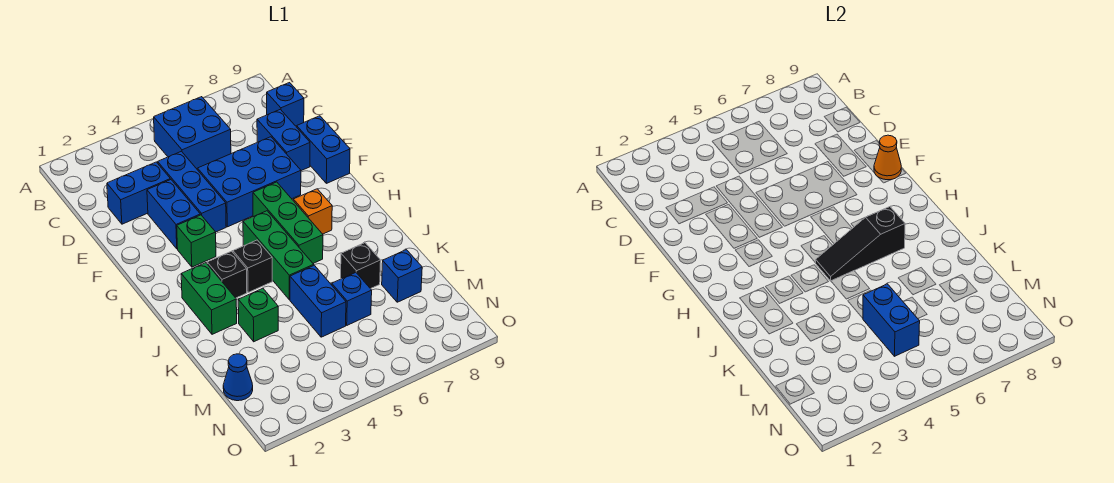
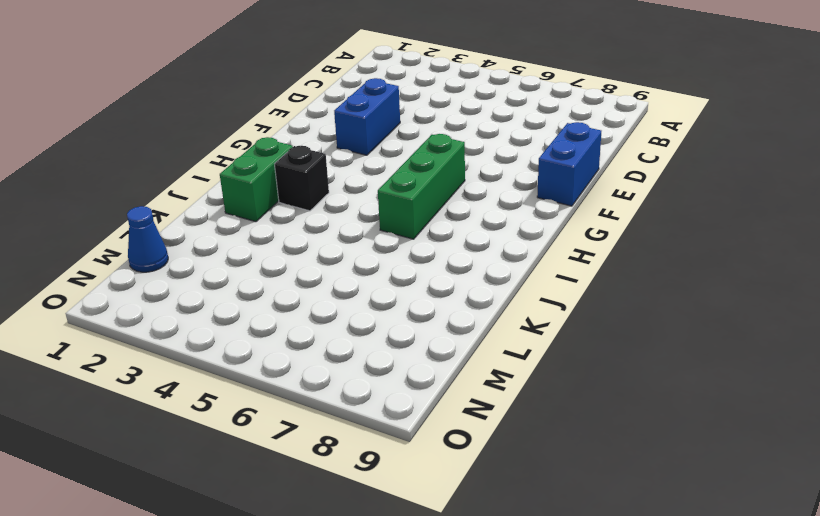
none -> blue brick B5:C6 level 1
none -> blue brick C9 level 1
none -> blue brick D2:D3 level 1

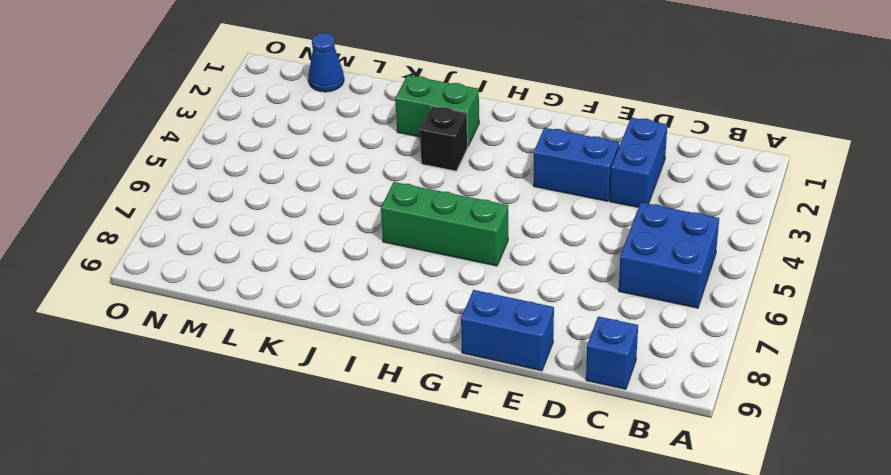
none -> blue brick D4:F4 level 1
none -> blue brick D8:E8 level 1
none -> blue brick E5:F7 level 1

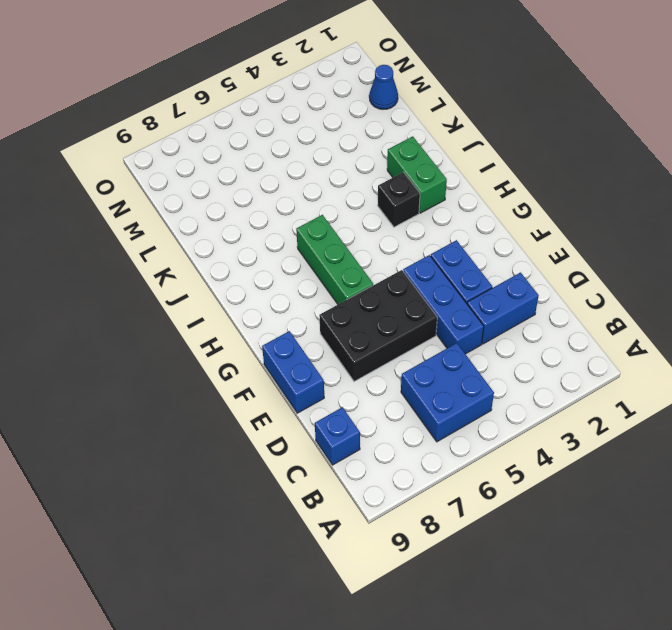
black brick E5:F7 level 1 -> blue brick E5:F7 level 1
none -> blue brick D8:E8 level 1
none -> green brick G3 level 1
none -> green brick H5:J5 level 1

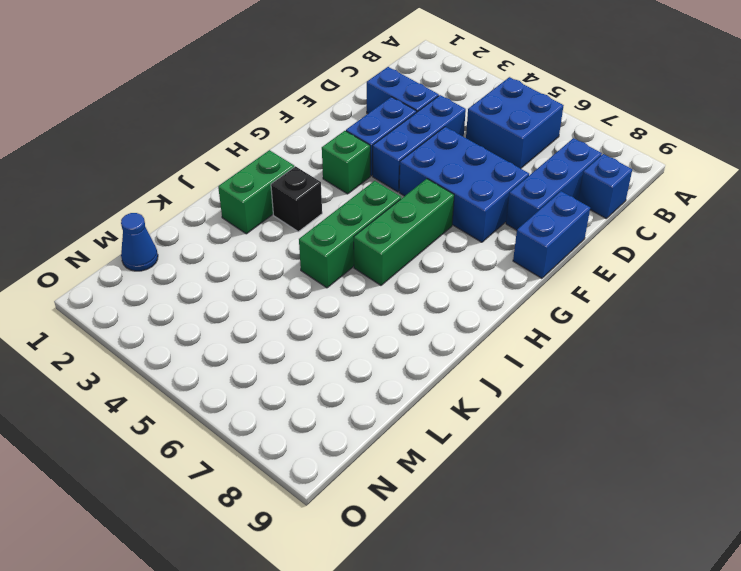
blue brick C8:E8 level 1 -> blue brick D8:E8 level 1
none -> orange brick H7 level 1
none -> black brick I4 level 1
none -> green brick K3 level 1

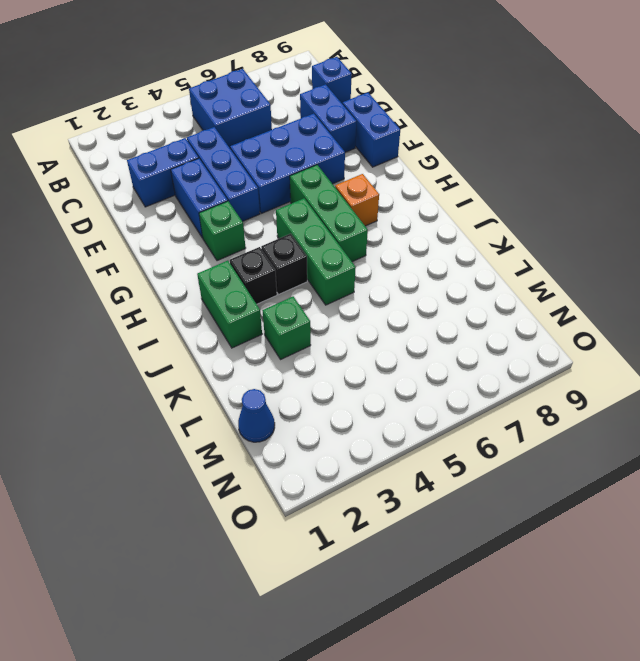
none -> blue brick K5:L5 level 1
none -> black brick K7 level 1
none -> blue brick L6 level 1

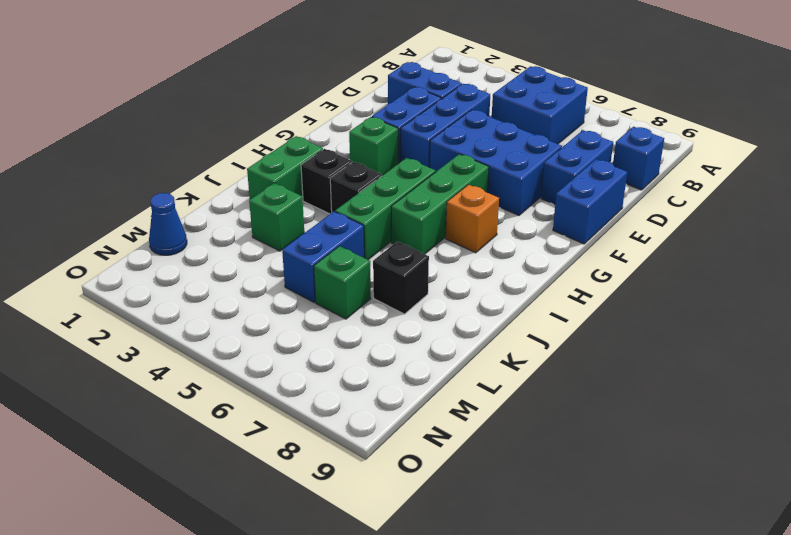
green brick L6 level 1 -> blue brick L6 level 1
none -> blue brick L8 level 1
none -> orange cone F9 level 2
none -> black slope I5:I7 level 2 top 7

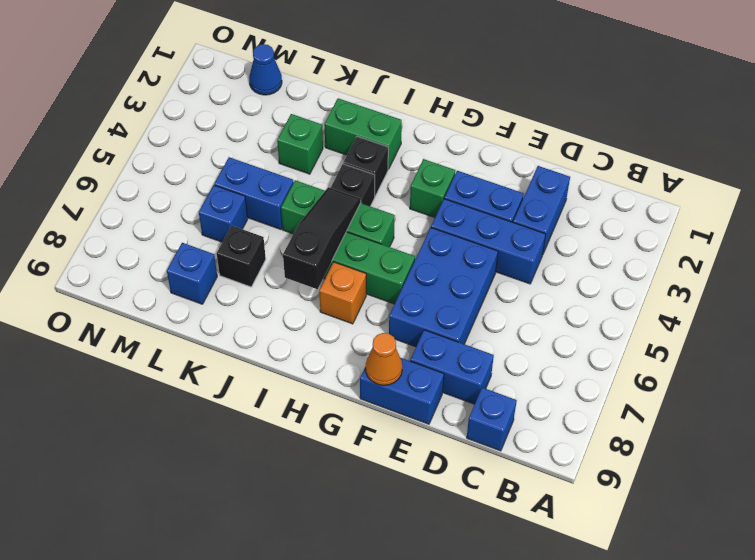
none -> blue brick B5:C6 level 1
none -> blue brick L5:M5 level 2

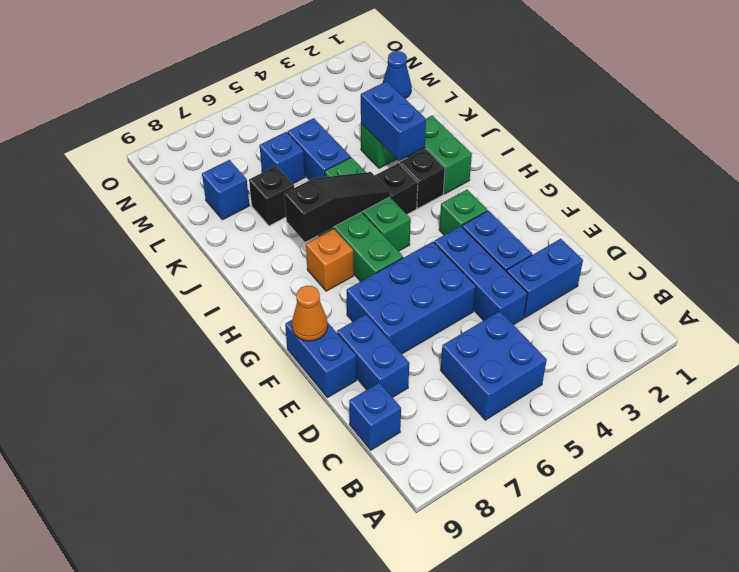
blue brick J3:K3 level 2 -> blue brick L5:M5 level 2

